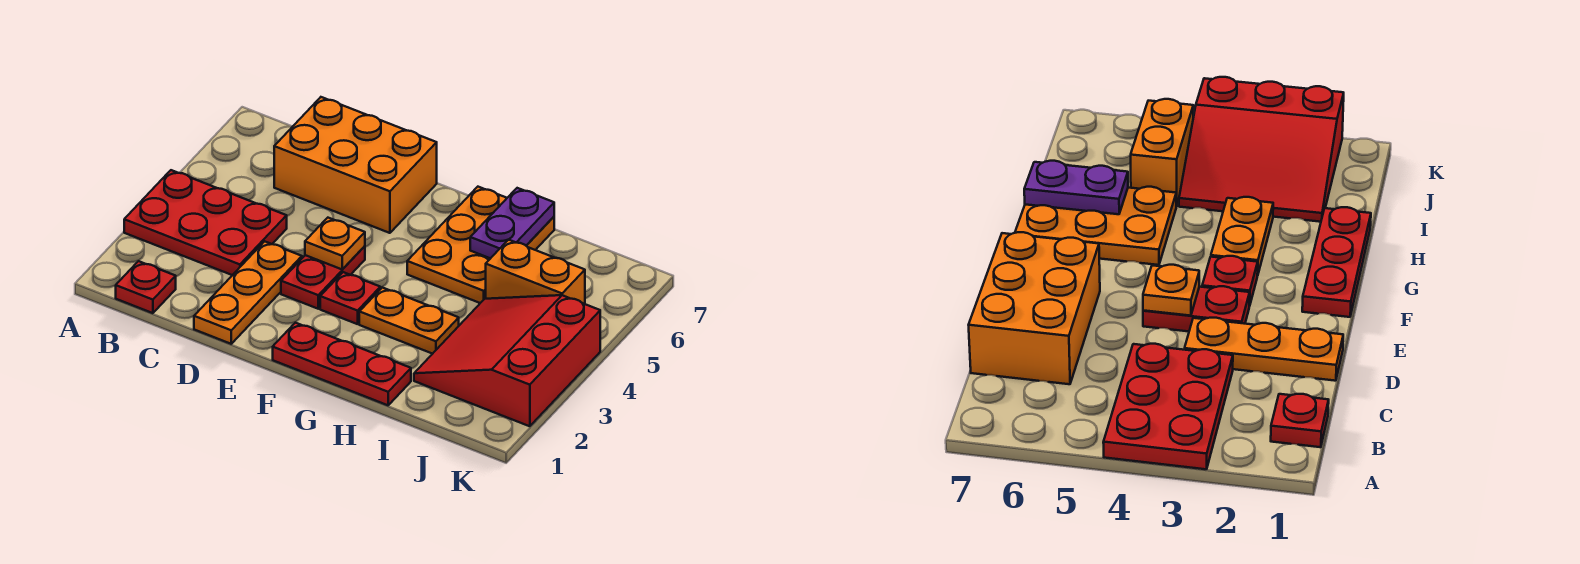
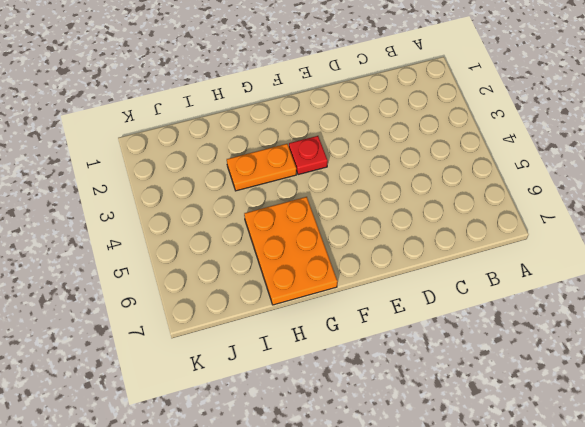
none -> red plate A3:C4 level 1
none -> red plate B1 level 1
none -> orange brick C6:E7 level 1

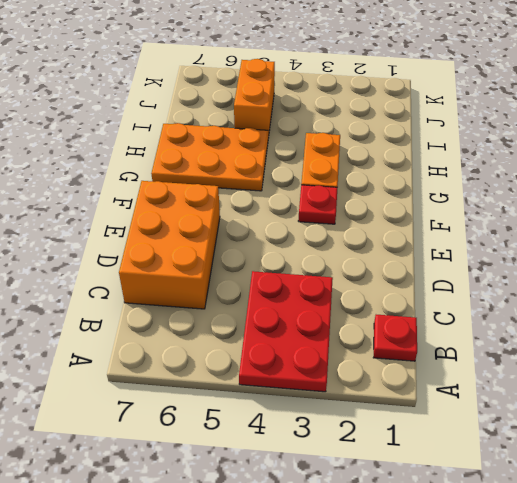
none -> orange plate D1:D3 level 1
none -> red plate E3:E4 level 1
none -> red plate F1:H1 level 1

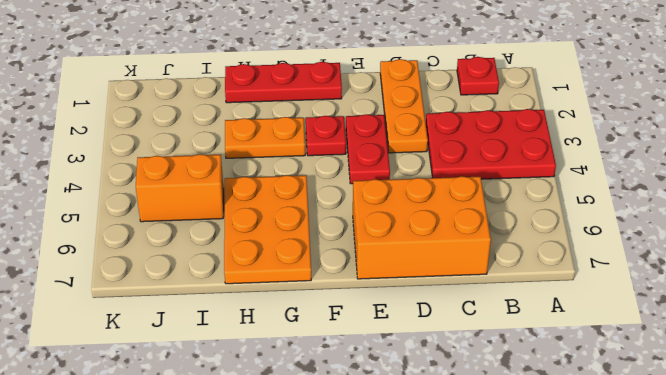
none -> red slope I2:K4 level 1 top K
none -> orange plate E4 level 2
none -> purple plate H6:H7 level 2

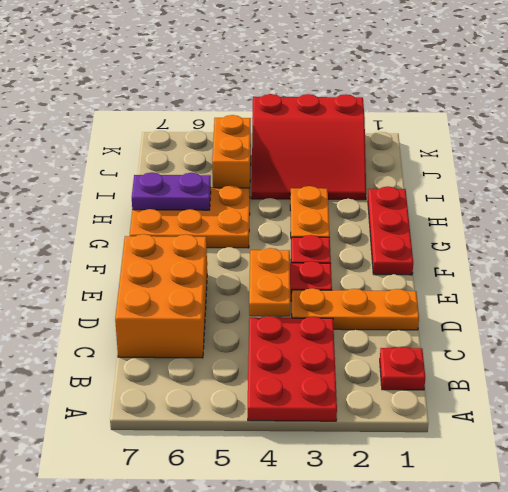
orange plate D4:E4 level 2 -> orange plate E4 level 2

